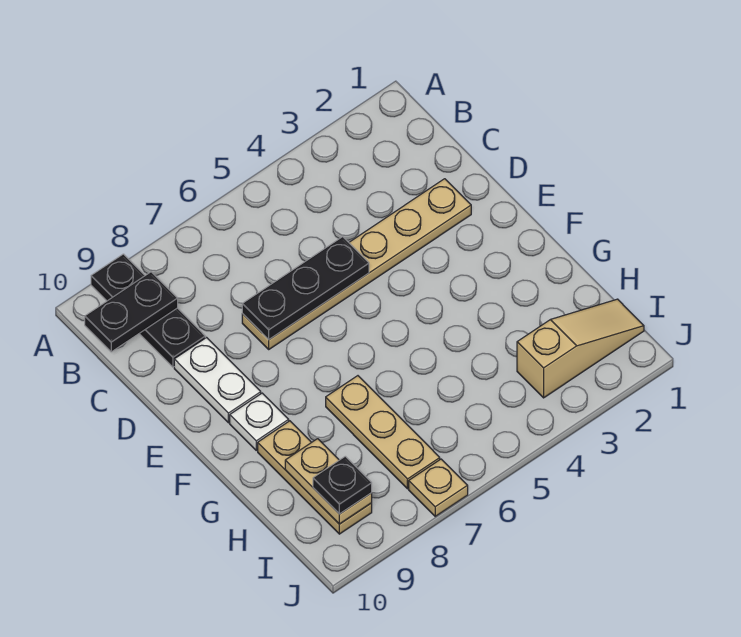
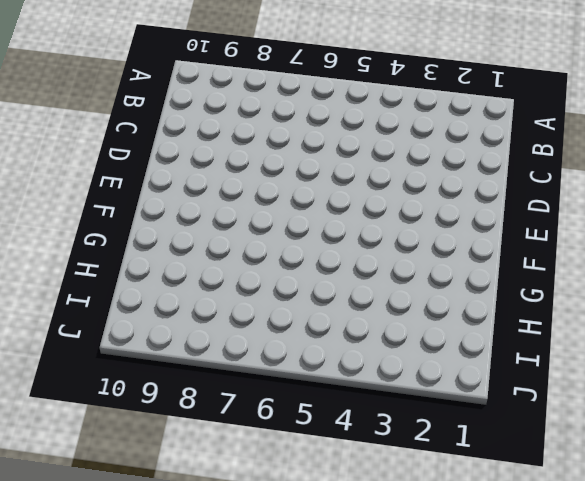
none -> black plate A9:C9 level 1
none -> tan plate D2:D7 level 1
none -> white plate D9:E9 level 1

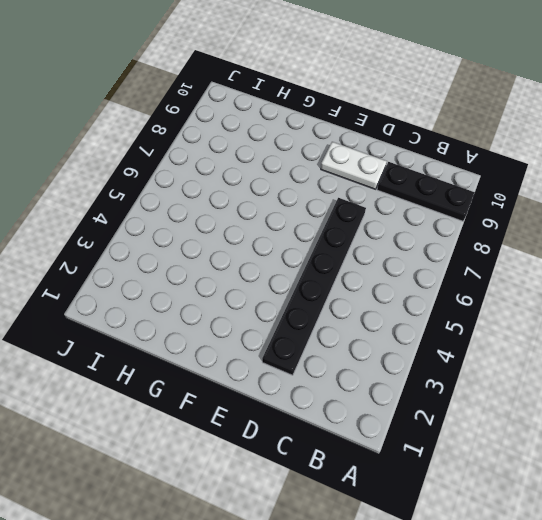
black plate D2:D7 level 1 -> tan plate D2:D7 level 1
none -> white plate F9 level 1
none -> tan plate G7:I7 level 1
none -> tan plate G9:I9 level 1

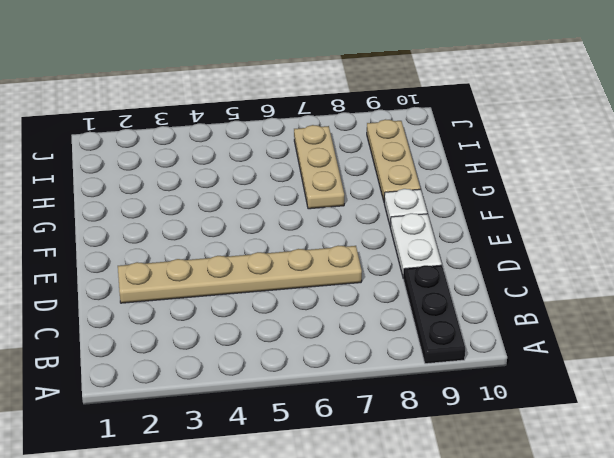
none -> tan slope I1:I3 level 1 top 3
none -> tan plate J7 level 1
none -> black plate B9:B10 level 2

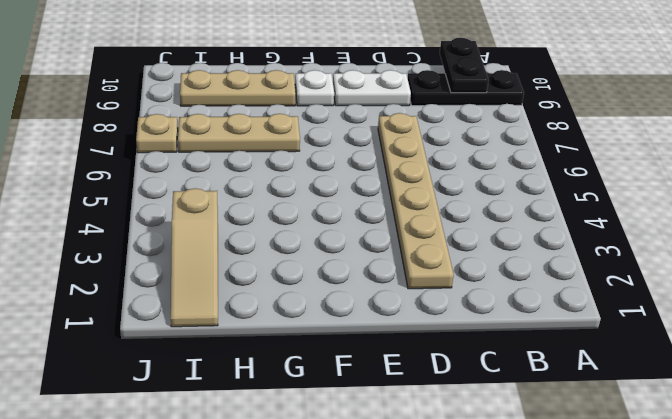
none -> black plate D5:D7 level 2
none -> tan plate H9:I9 level 2
none -> black plate I9 level 3

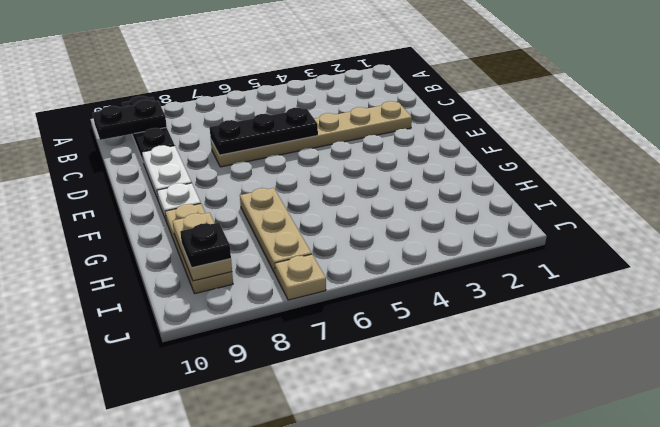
none -> tan slope I1:I3 level 1 top 3

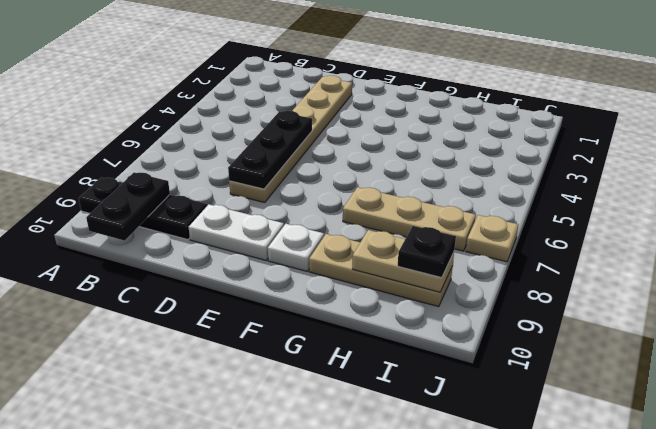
none -> tan slope I1:I3 level 1 top 3

